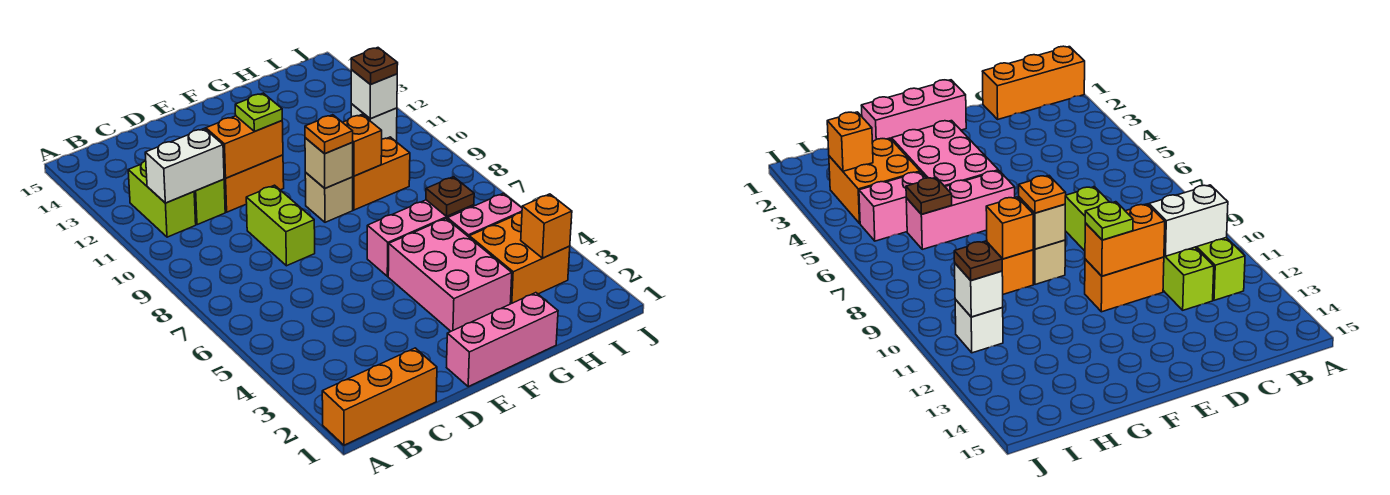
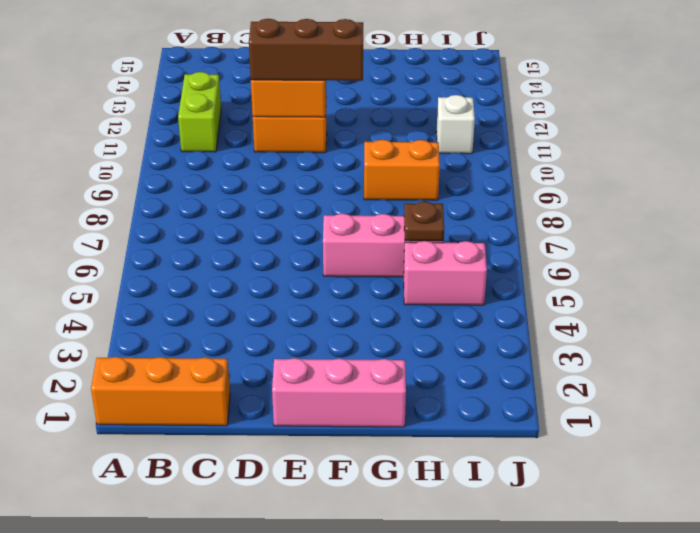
brown brick D11:F11 level 3 -> lime plate E11 level 3
none -> lime brick C11:C12 level 1
none -> lime brick D8:D9 level 1
none -> pink brick F3:G5 level 1

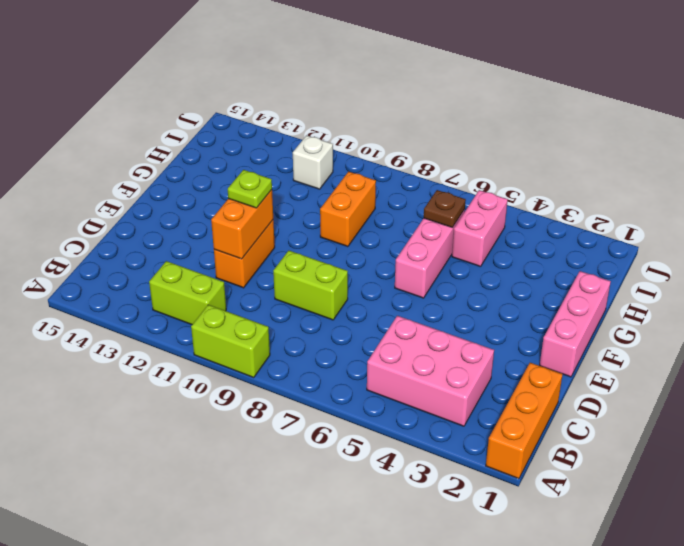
lime brick A9:A10 level 1 -> lime brick C11:C12 level 1
pink brick B3:C5 level 1 -> pink brick F3:G5 level 1
none -> tan brick F9 level 1
none -> orange brick H3:I4 level 1
none -> white brick B11:C11 level 2

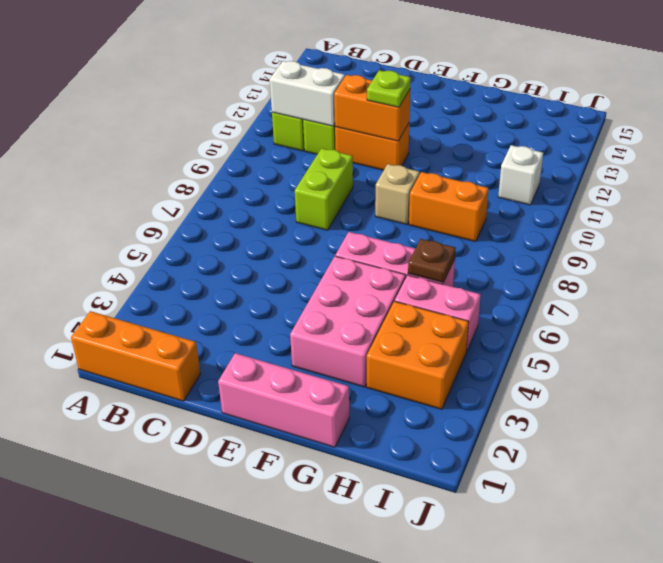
none -> tan brick F9 level 2
none -> orange brick G9 level 2
none -> orange brick I3 level 2

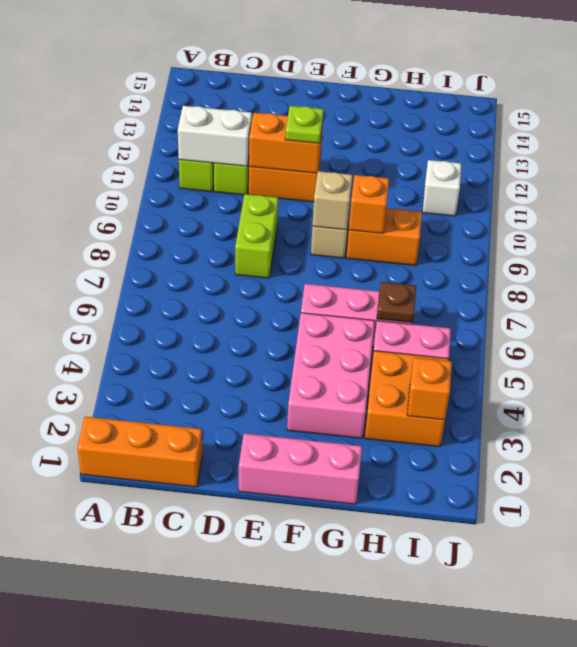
none -> white brick I11 level 2
none -> orange plate F9 level 3
none -> brown plate I11 level 3

